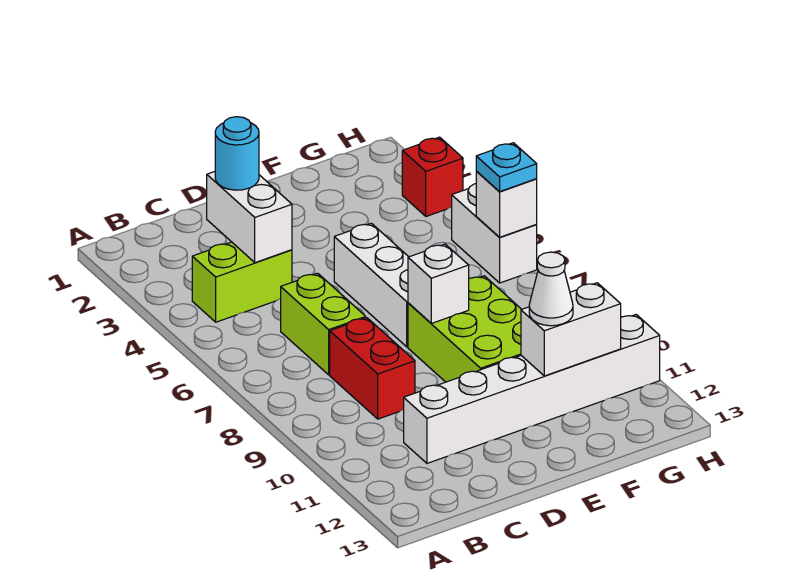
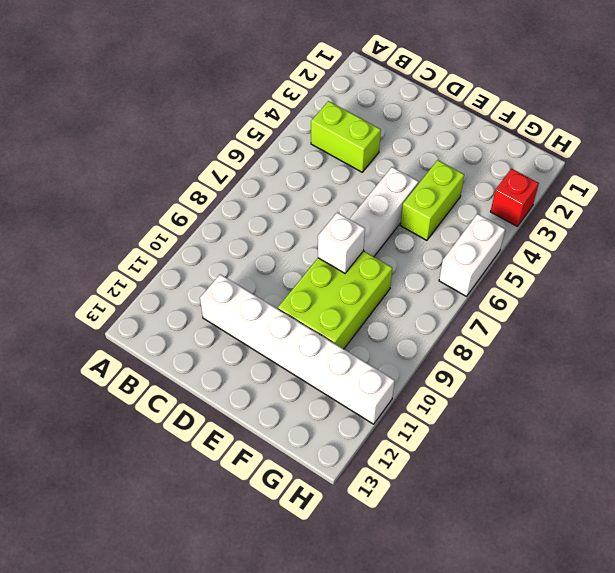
lime brick F4:F5 level 1 -> lime brick C6:C7 level 1
none -> red brick C8:C9 level 1
none -> white brick C3:C4 level 2
none -> white brick F11:G11 level 2

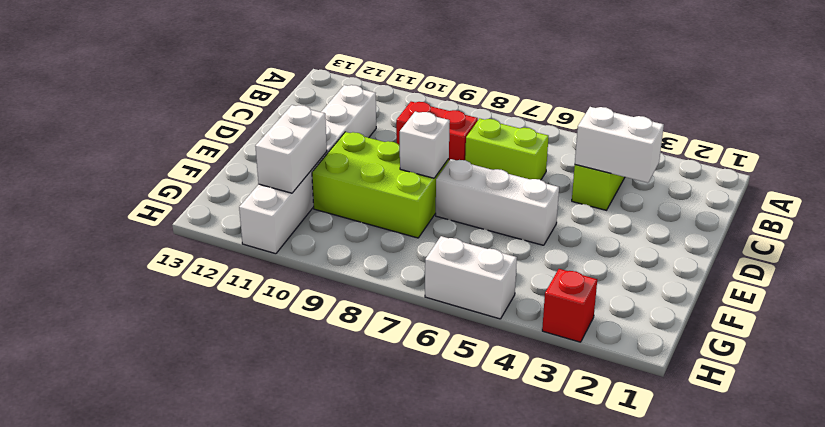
none -> white brick H6 level 2
none -> cyan round brick C3 level 3
none -> white cone F11 level 3

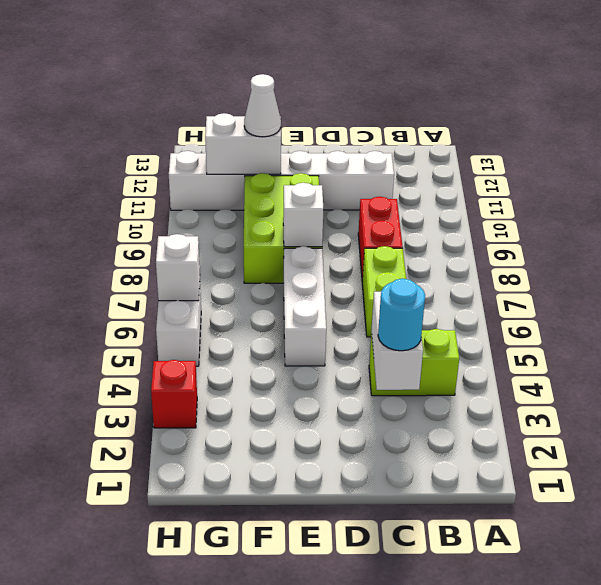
none -> cyan plate H6 level 3

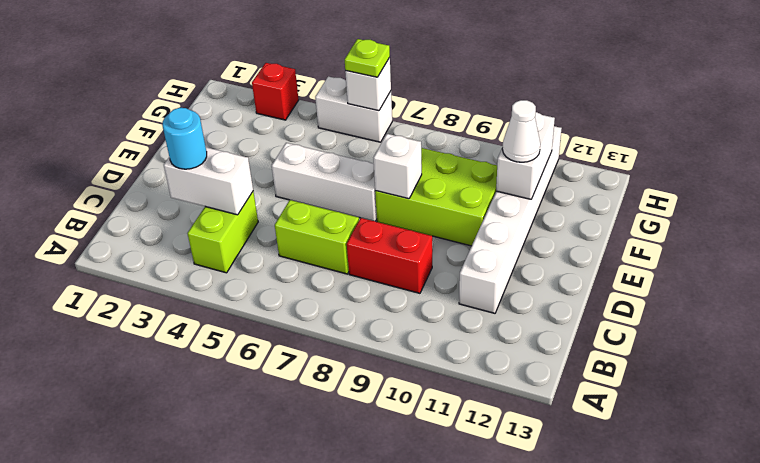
lime plate H6 level 3 -> cyan plate H6 level 3

